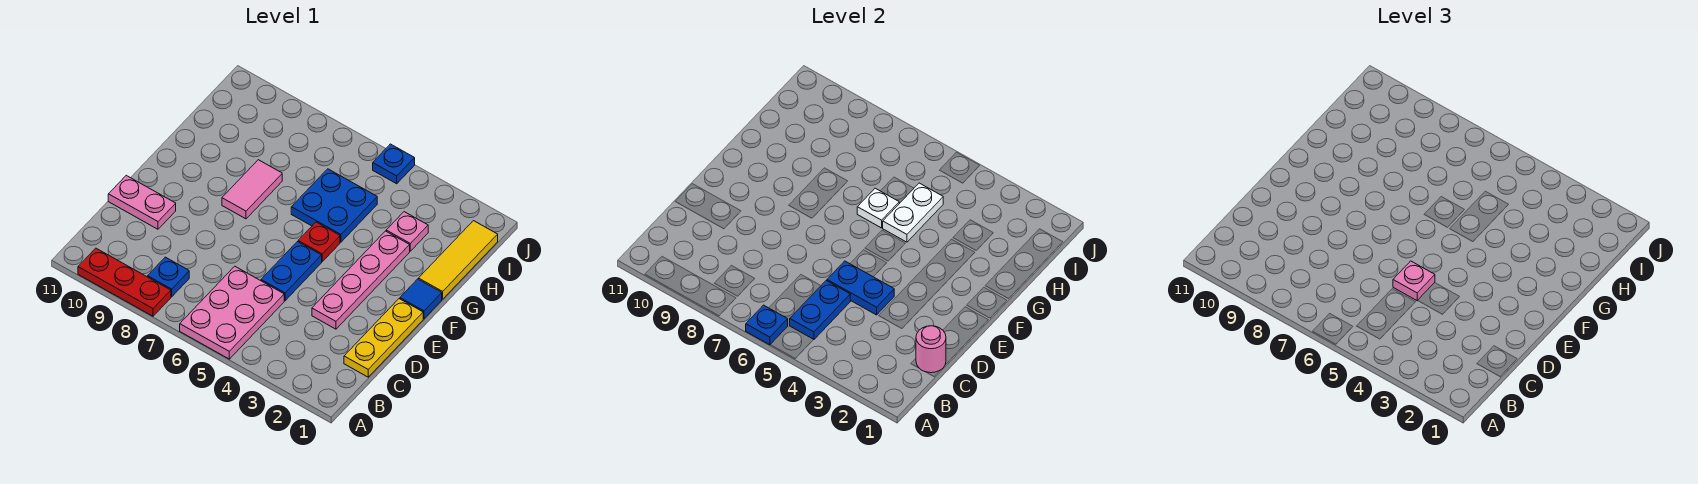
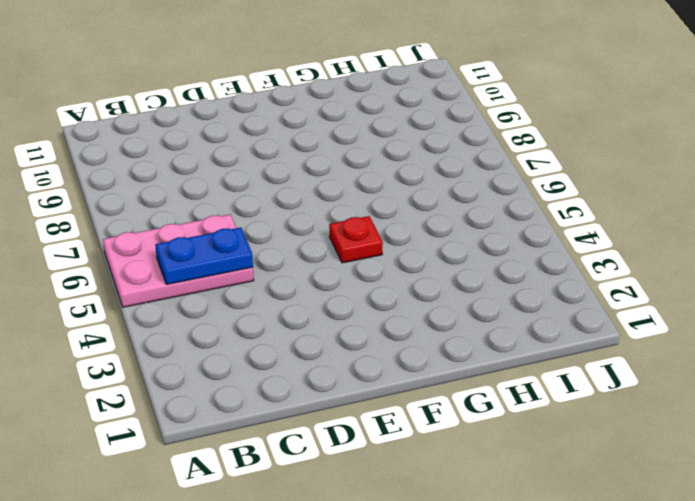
none -> red plate A8:A10 level 1
none -> blue plate B8 level 1
none -> yellow plate C1:E1 level 1

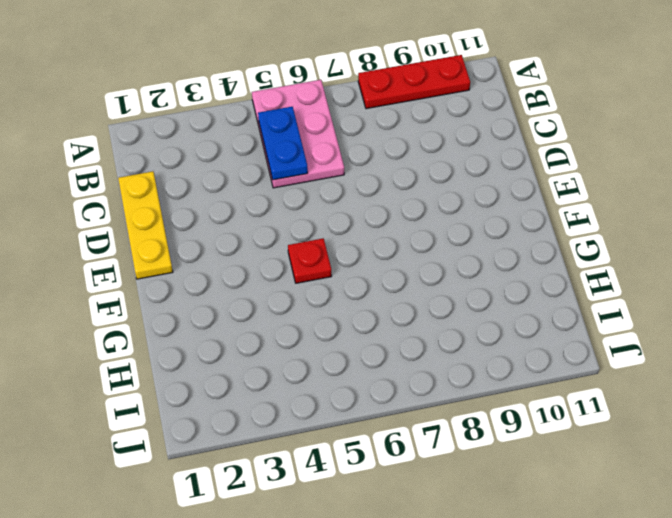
none -> blue plate B8 level 1
none -> pink plate D3:G3 level 1
none -> blue plate D5:E5 level 1

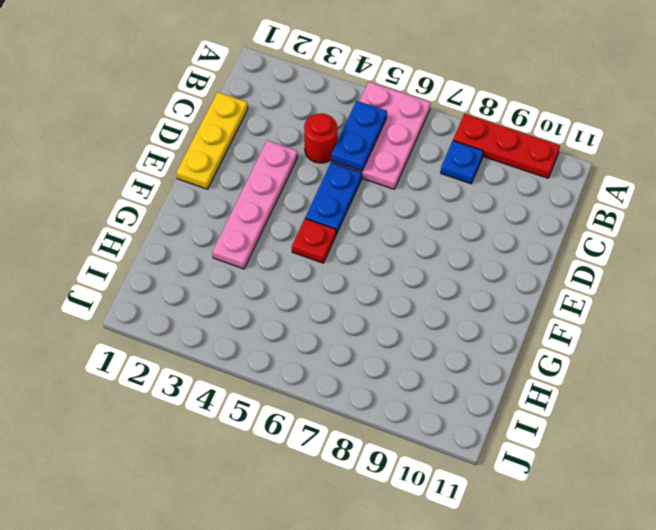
red round brick C4 level 1 -> none
none -> pink plate D10:D11 level 1
none -> blue tile F1 level 1
none -> pink tile F8:G8 level 1

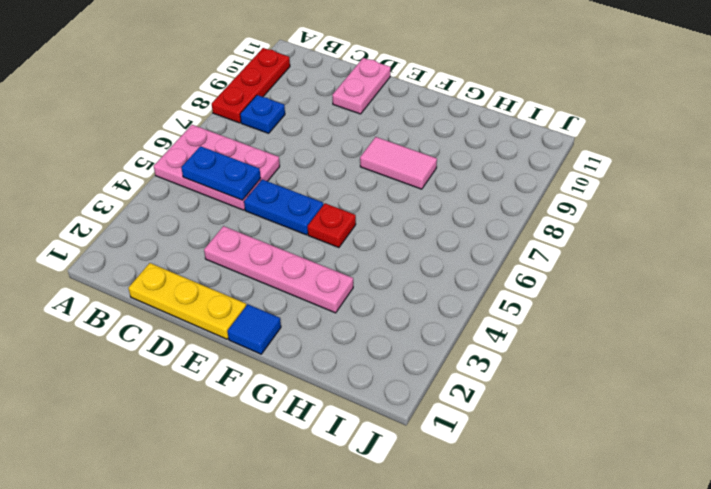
none -> yellow tile G1:I1 level 1
none -> blue plate G5:H6 level 1
none -> pink plate H3 level 1

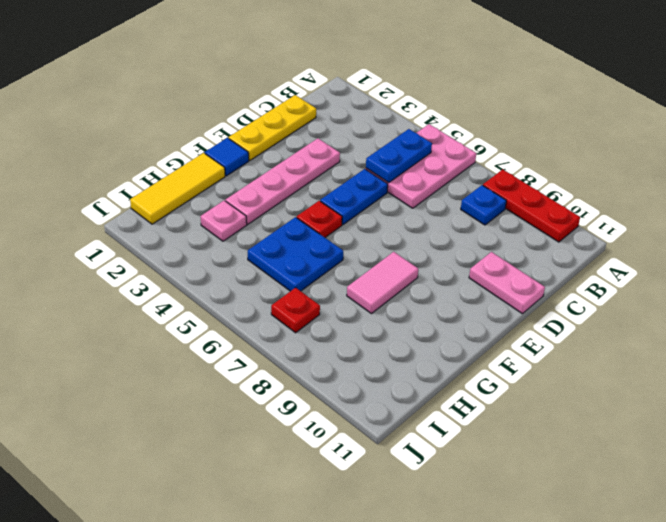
red plate I7 level 1 -> none
none -> blue plate J5 level 1
none -> blue plate A6 level 2
none -> pink round brick C1 level 2

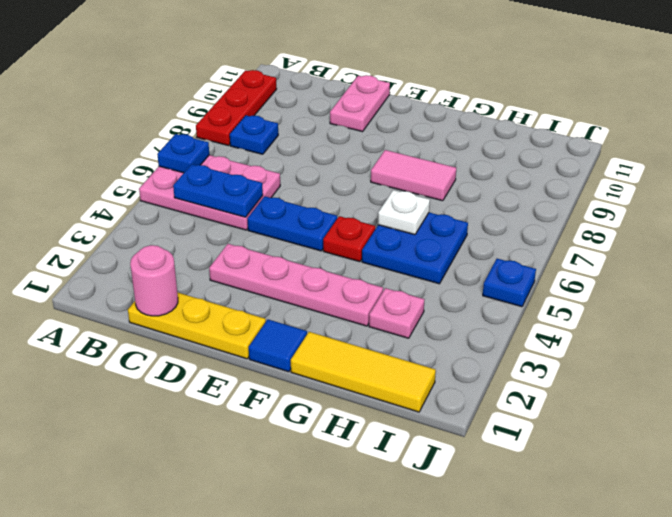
none -> blue plate D4:D5 level 2
none -> white plate G5:H5 level 2
none -> pink plate D5 level 3

